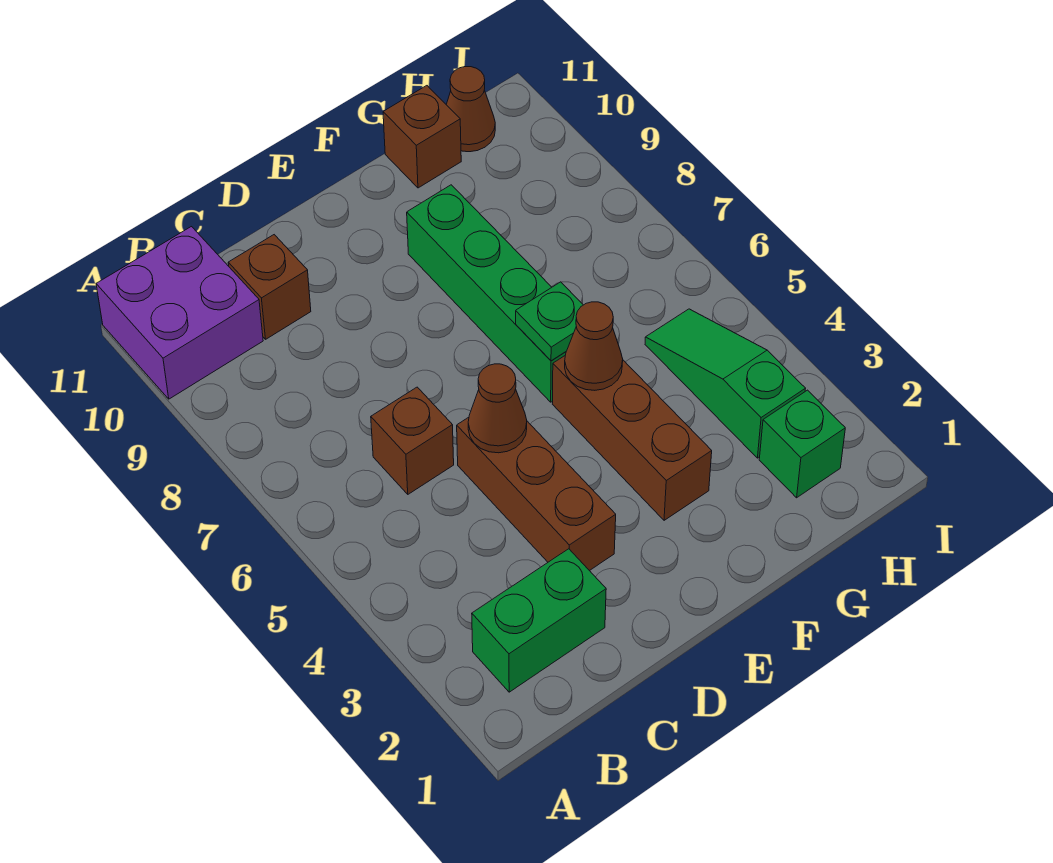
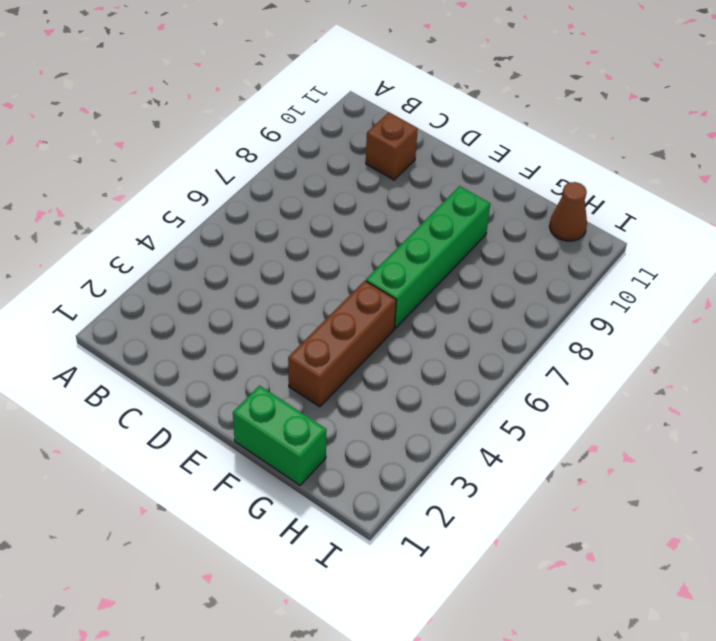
green brick F1:G1 level 1 -> green brick B2:C2 level 1
none -> purple brick A10:B11 level 1
none -> brown brick C6 level 1
none -> brown brick D3:D5 level 1

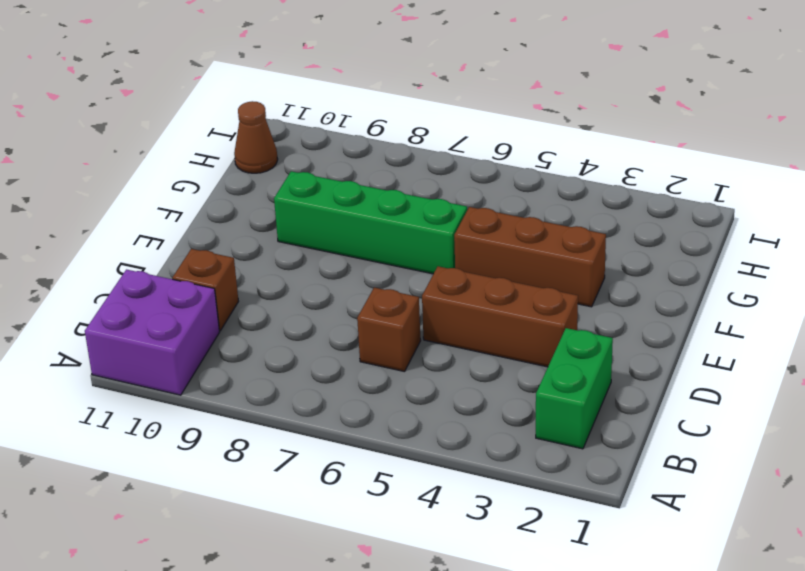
none -> brown brick G11 level 1
none -> green brick H2 level 1
none -> green slope H3:H5 level 1 top 3

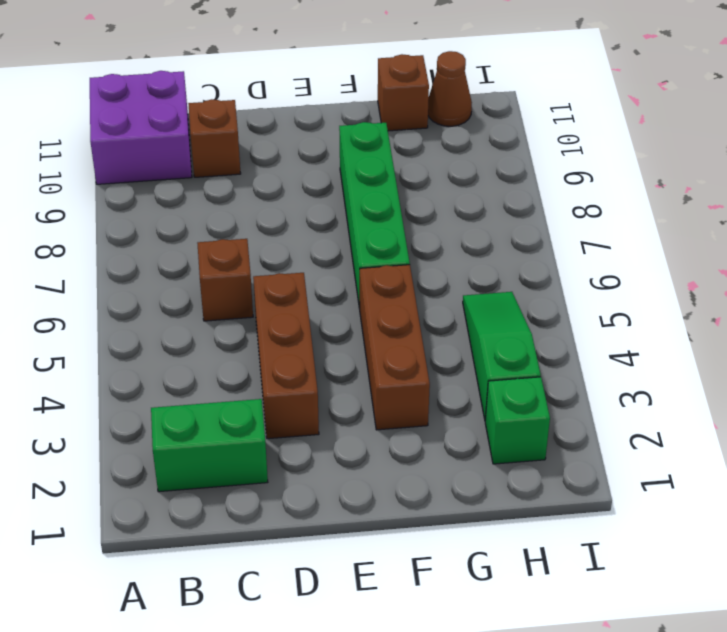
none -> brown cone D5 level 2
none -> brown cone F5 level 2
none -> green plate F6 level 2

